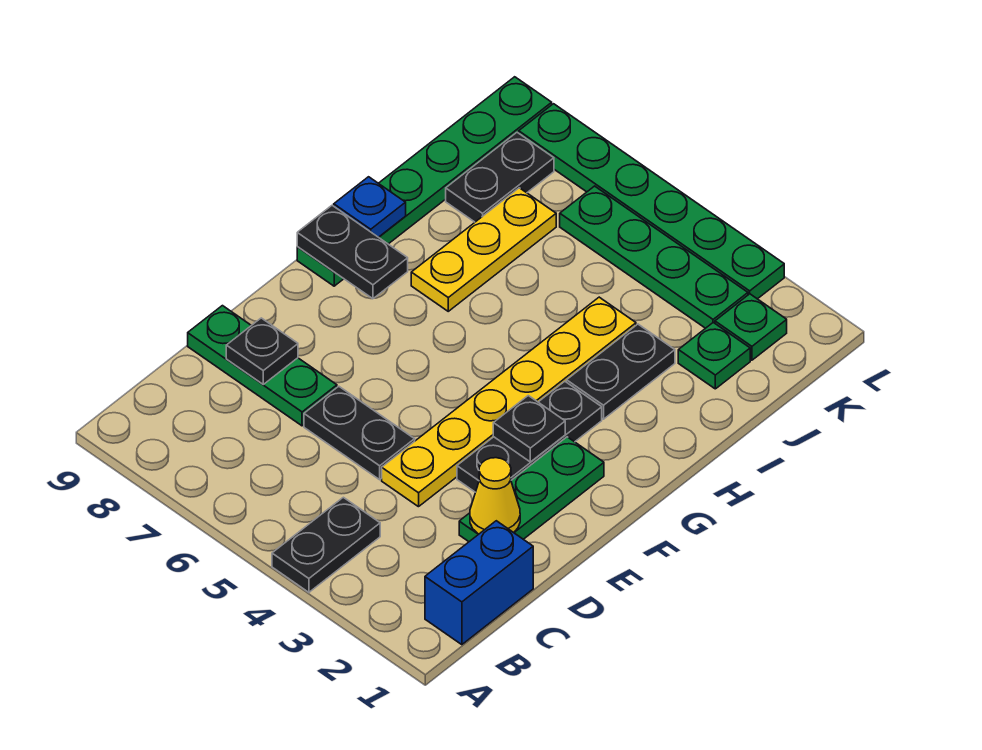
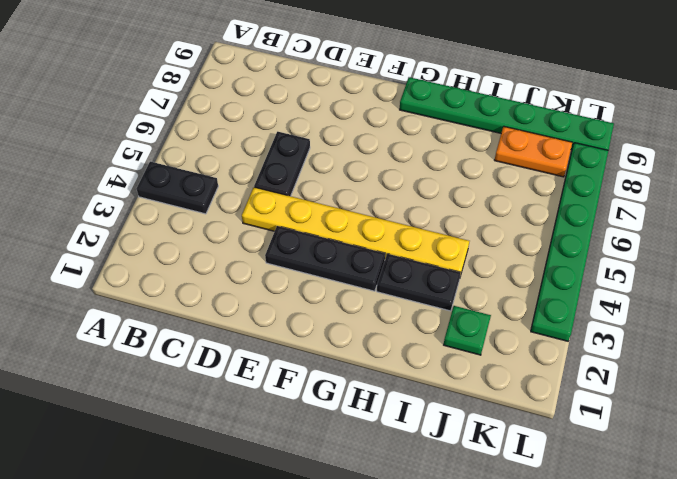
orange plate J8:K8 level 1 -> black plate J8:K8 level 1
none -> blue brick B1:C1 level 1
none -> green plate D2:F2 level 1
none -> green plate D7:D9 level 1

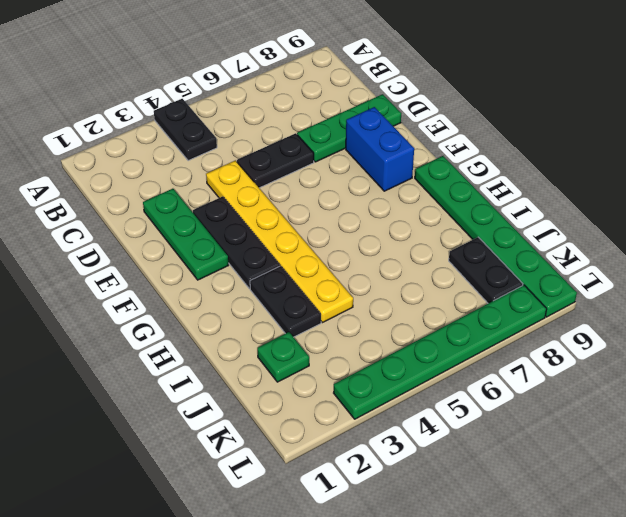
blue brick E8:F8 level 1 -> blue brick B1:C1 level 1
none -> yellow plate H7:J7 level 1
none -> green plate K2 level 1
none -> green plate K3:K6 level 1

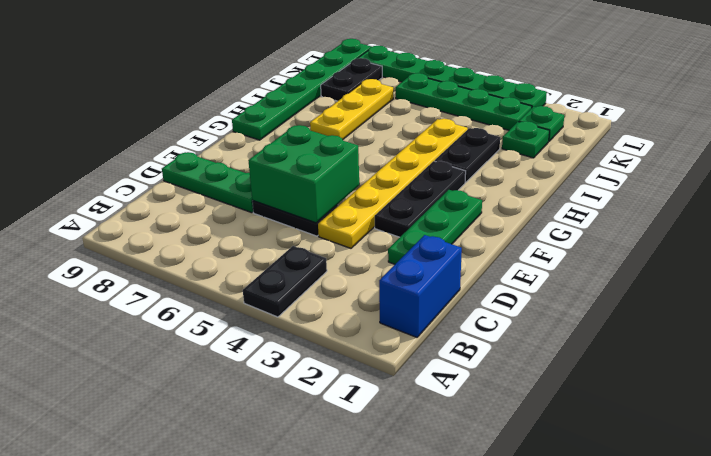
green brick D5:E6 level 2 -> none
none -> yellow cone D2 level 2
none -> black plate D8 level 2
none -> black plate F3 level 2

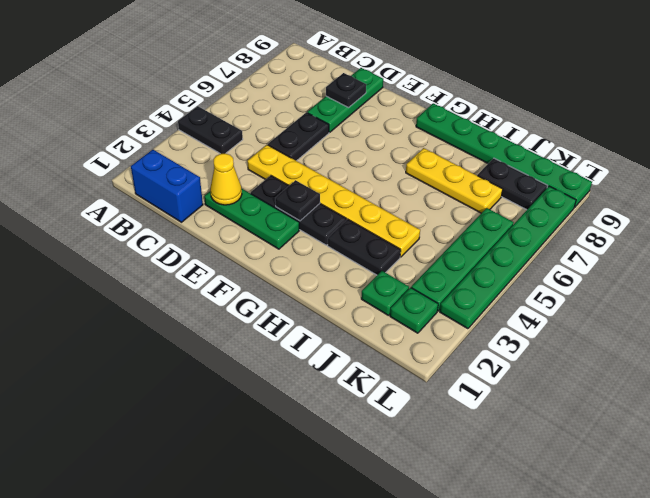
none -> black plate G8:G9 level 2
none -> blue plate H9 level 2

